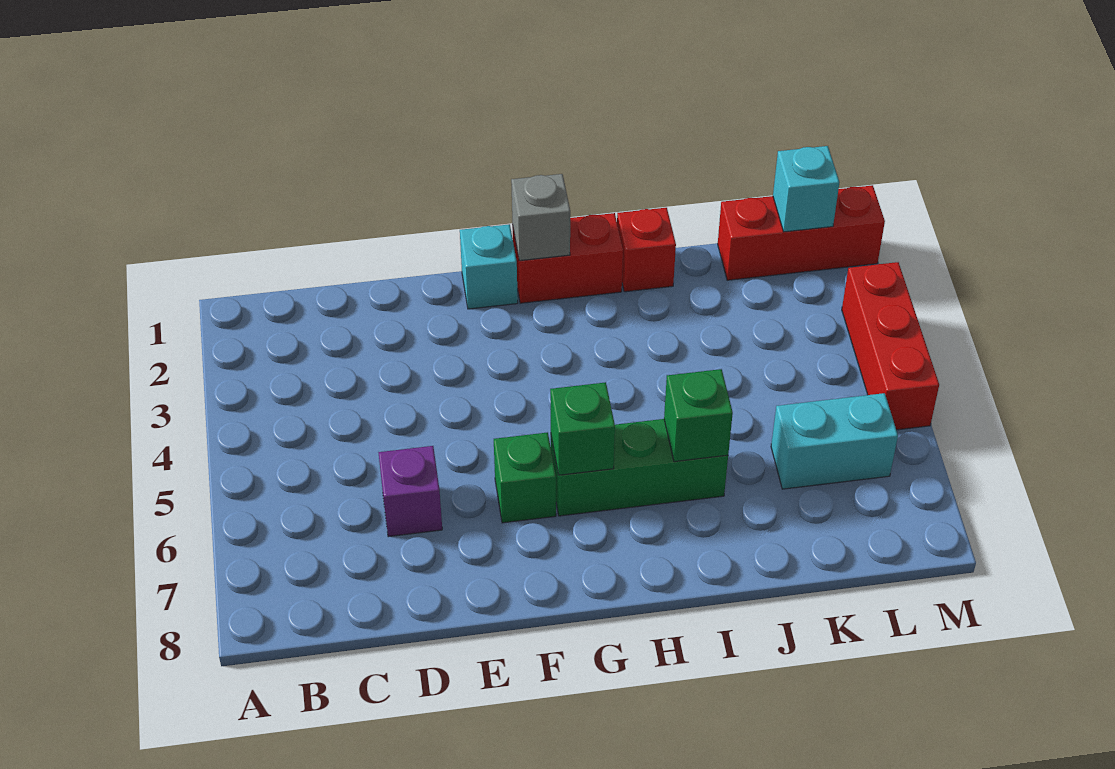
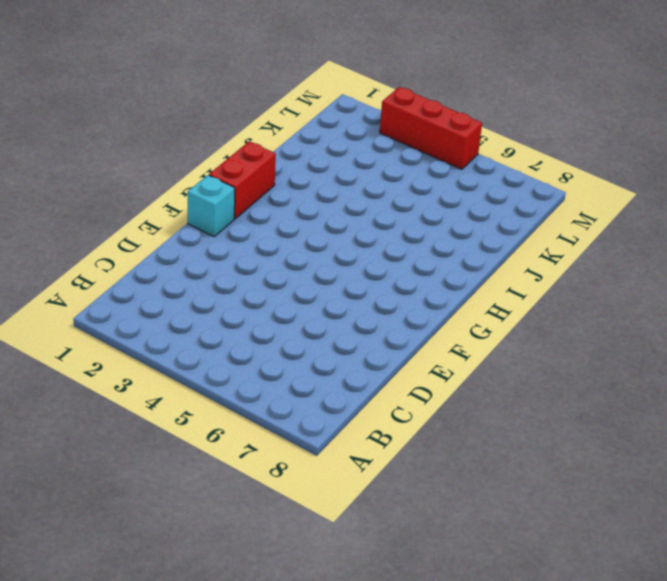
none -> purple brick D6 level 1
none -> green brick F6 level 1
none -> green brick G6:I6 level 1

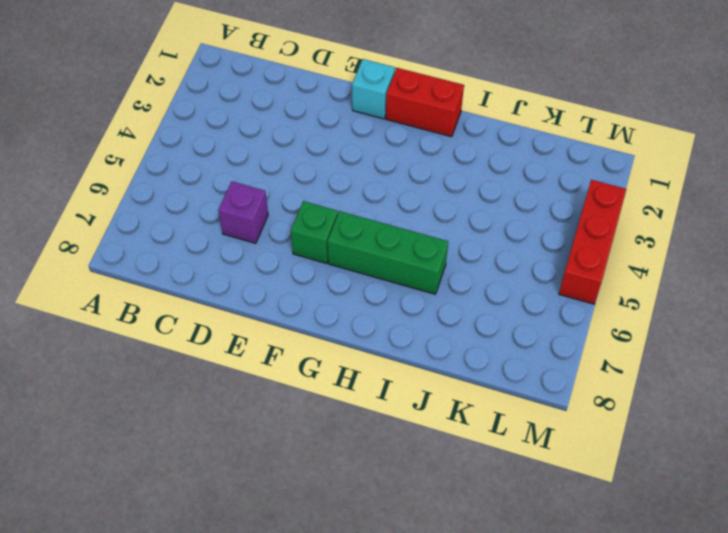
none -> red brick I1 level 1
none -> red brick K1:M1 level 1
none -> cyan brick K6:L6 level 1

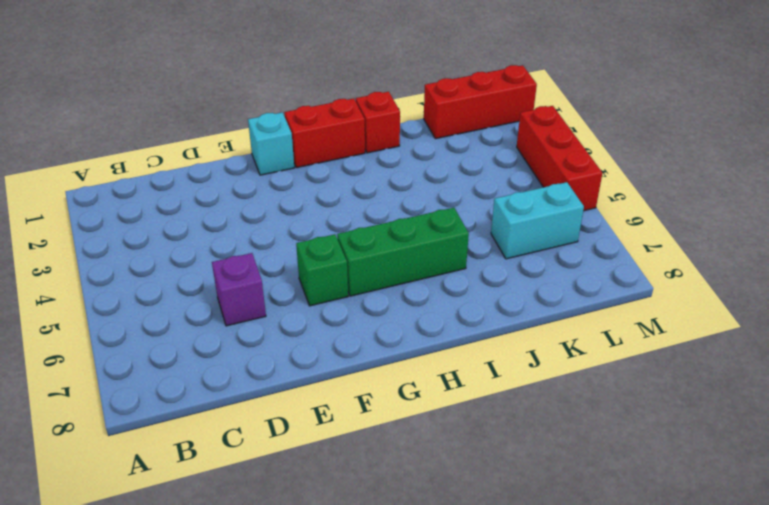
none -> grey brick G1 level 2
none -> green brick G6 level 2
none -> green brick I6 level 2

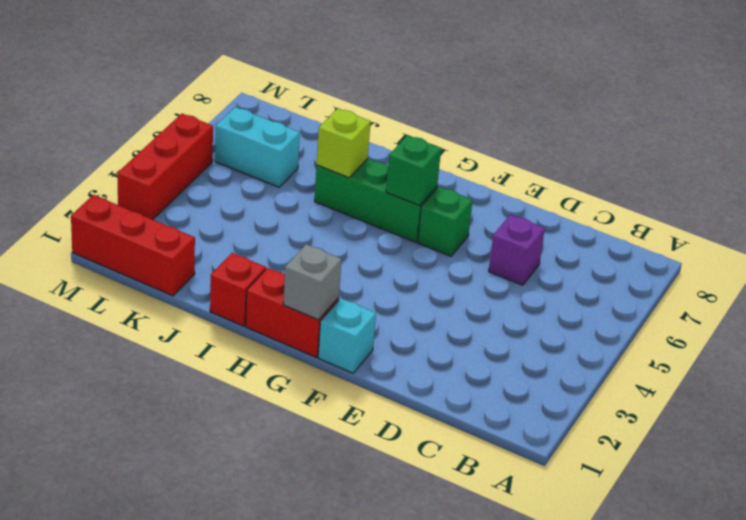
lime brick I6 level 2 -> green brick I6 level 2
none -> cyan brick L1 level 2

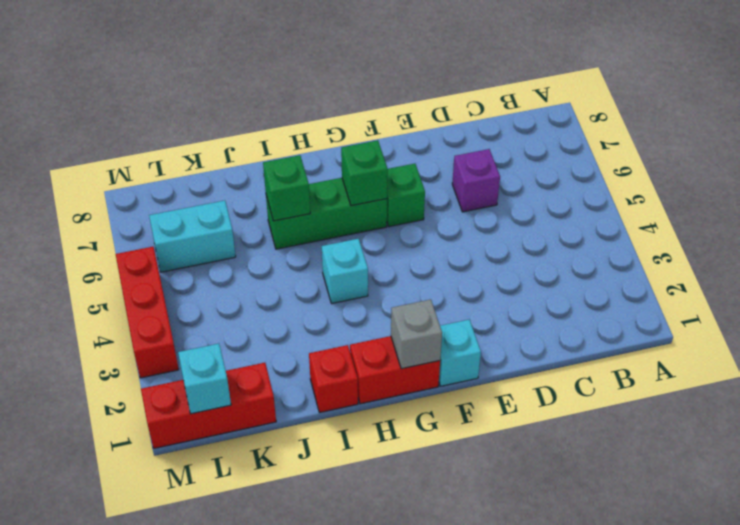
cyan brick H4 level 1 -> none

